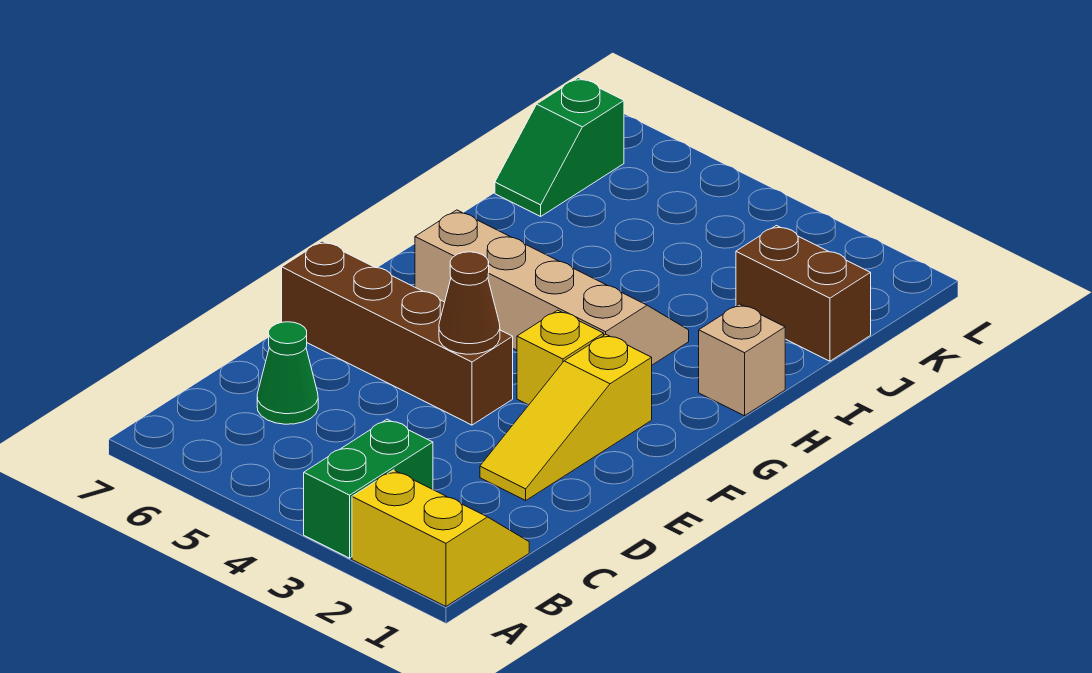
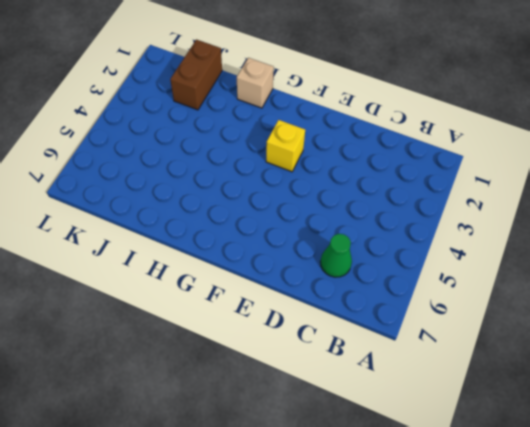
none -> yellow slope A1:B2 level 1 top A
none -> green brick A3:B3 level 1

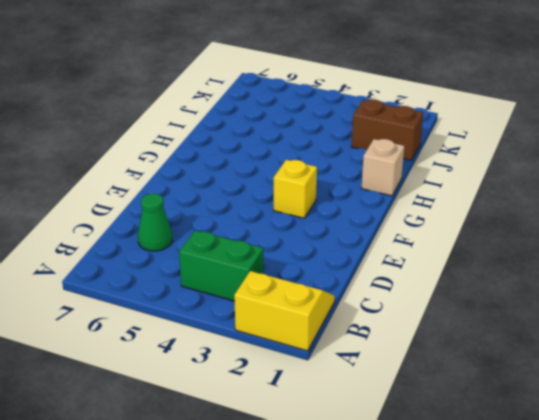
green brick B3:B4 level 1 -> green brick A3:B3 level 1
none -> yellow slope D2:F2 level 1 top F
none -> brown brick E4:E7 level 1

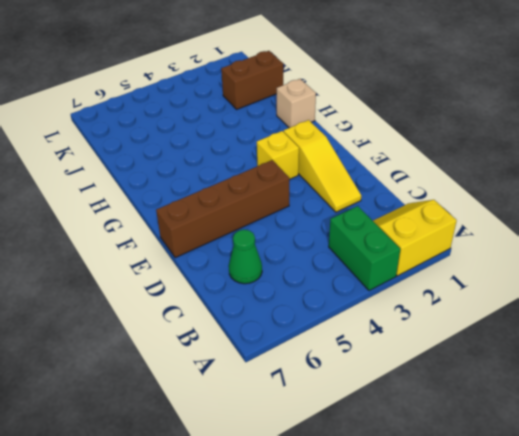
none -> tan slope G3:H6 level 1 top G
none -> green slope J7:K7 level 1 top K

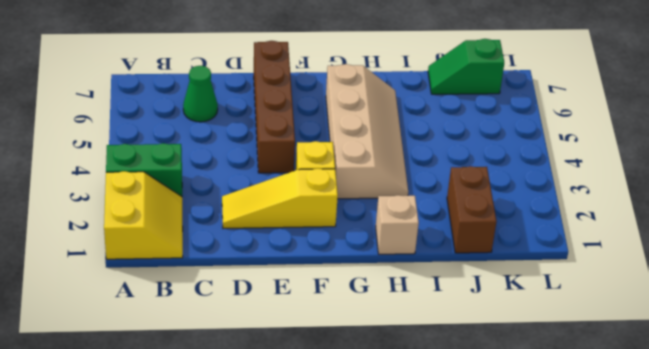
none -> brown cone E4 level 2

